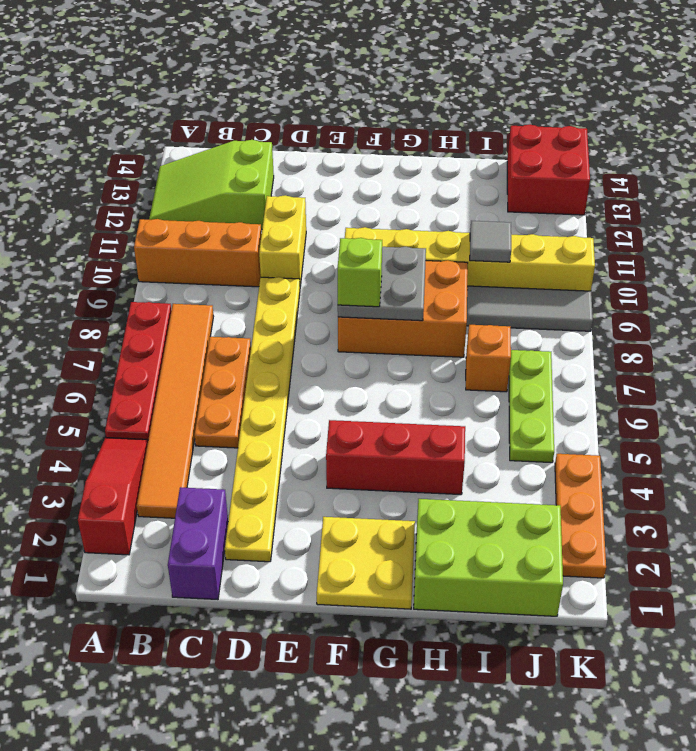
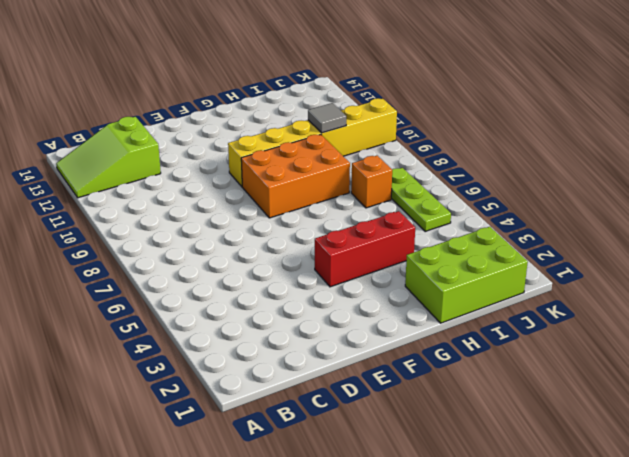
none -> red slope A2:A4 level 1 top 2
none -> red plate A5:A8 level 1
none -> orange brick A10:C10 level 1

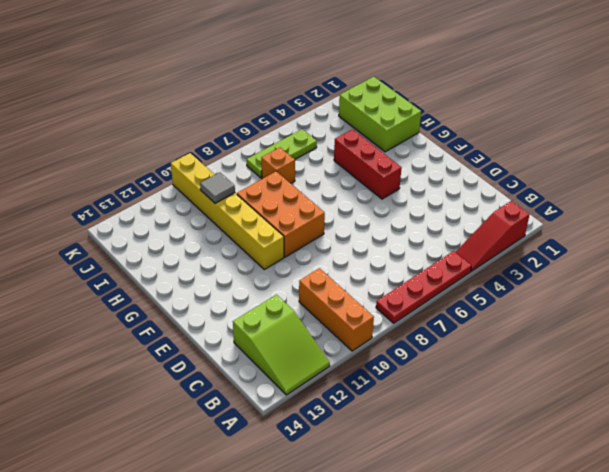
none -> orange tile B3:B8 level 1
none -> purple brick C1:C2 level 1
none -> orange plate C5:C7 level 1

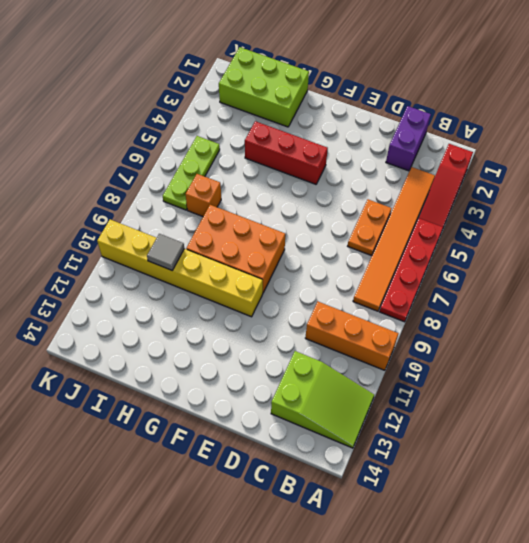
orange plate C5:C6 level 1 -> orange plate C5:C7 level 1
none -> yellow plate D2:D9 level 1
none -> yellow brick D10:D11 level 1
none -> yellow plate F1:G2 level 1

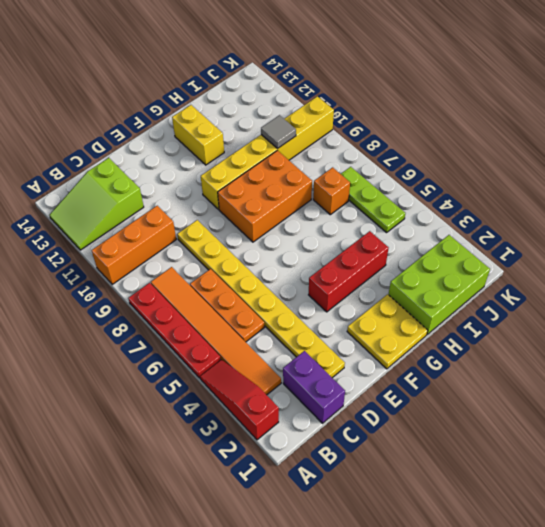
yellow brick G12:G13 level 1 -> yellow brick D10:D11 level 1
none -> grey tile I9:K9 level 1
none -> red brick J13:K14 level 1
none -> orange plate K2:K4 level 1

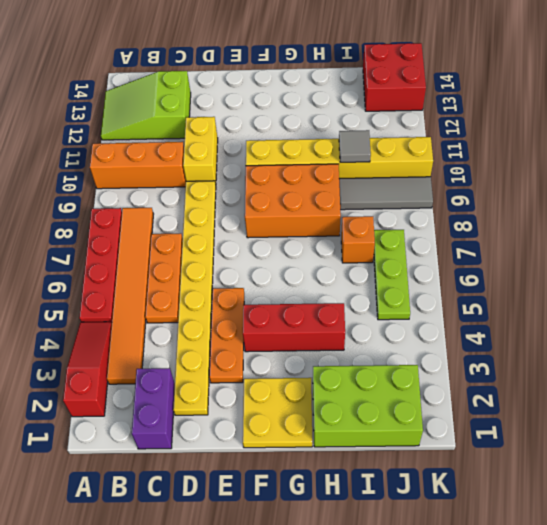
orange plate E3:E5 level 1 -> orange plate K2:K4 level 1
none -> grey plate F8:G9 level 2
none -> lime brick F8 level 3

